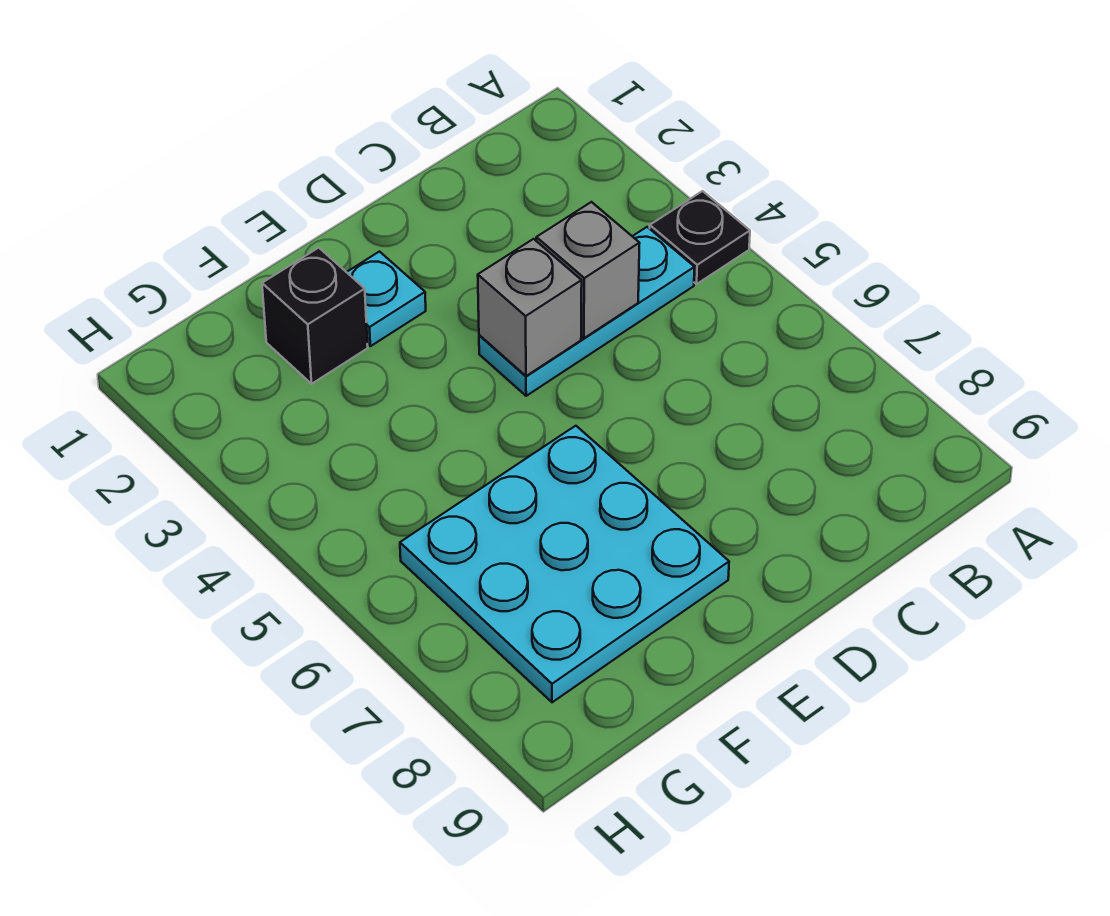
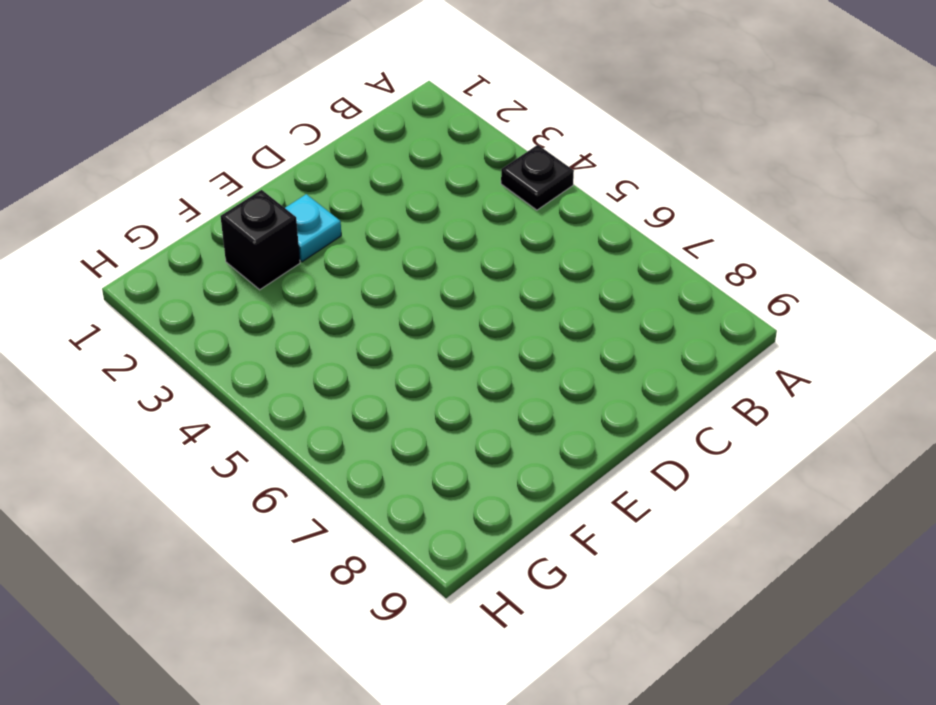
none -> cyan plate B4:D4 level 1
none -> cyan plate E6:G8 level 1

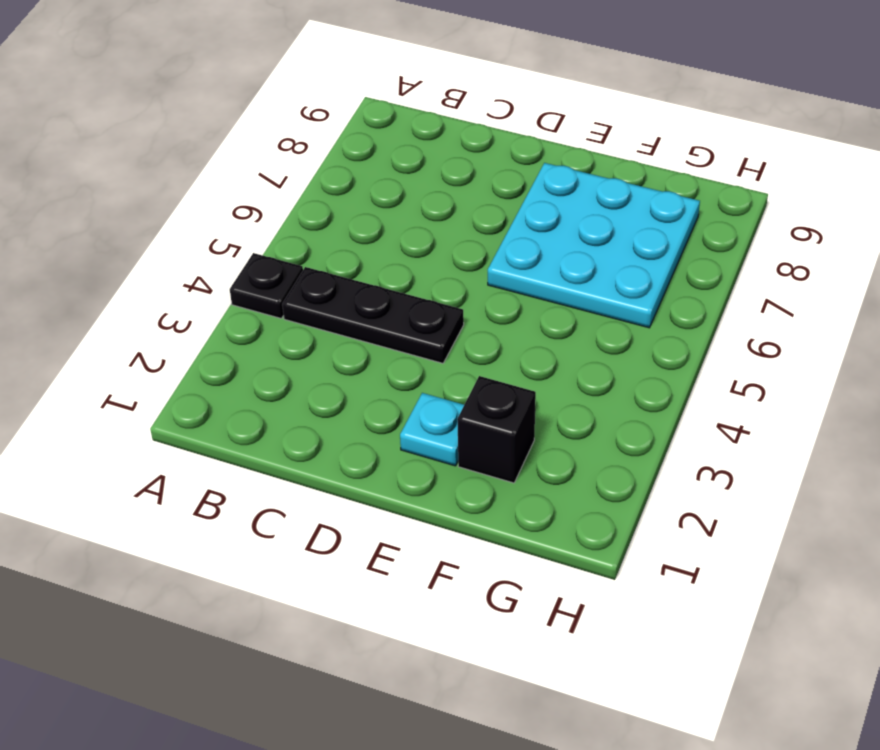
black plate B4:D4 level 1 -> cyan plate B4:D4 level 1
none -> grey brick C4 level 2
none -> grey brick D4 level 2

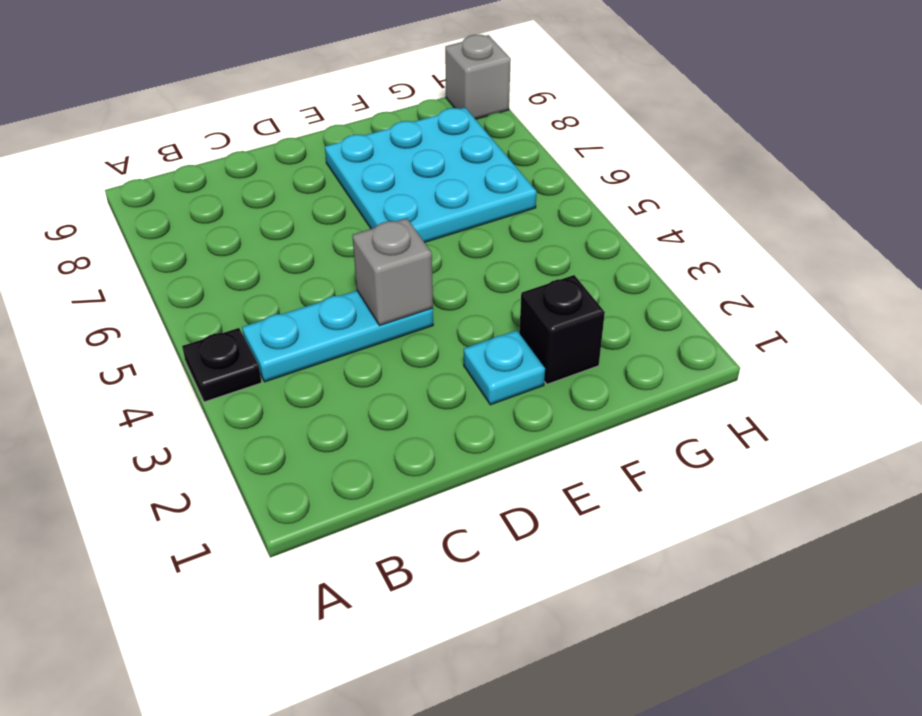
grey brick H9 level 1 -> grey brick C4 level 2

